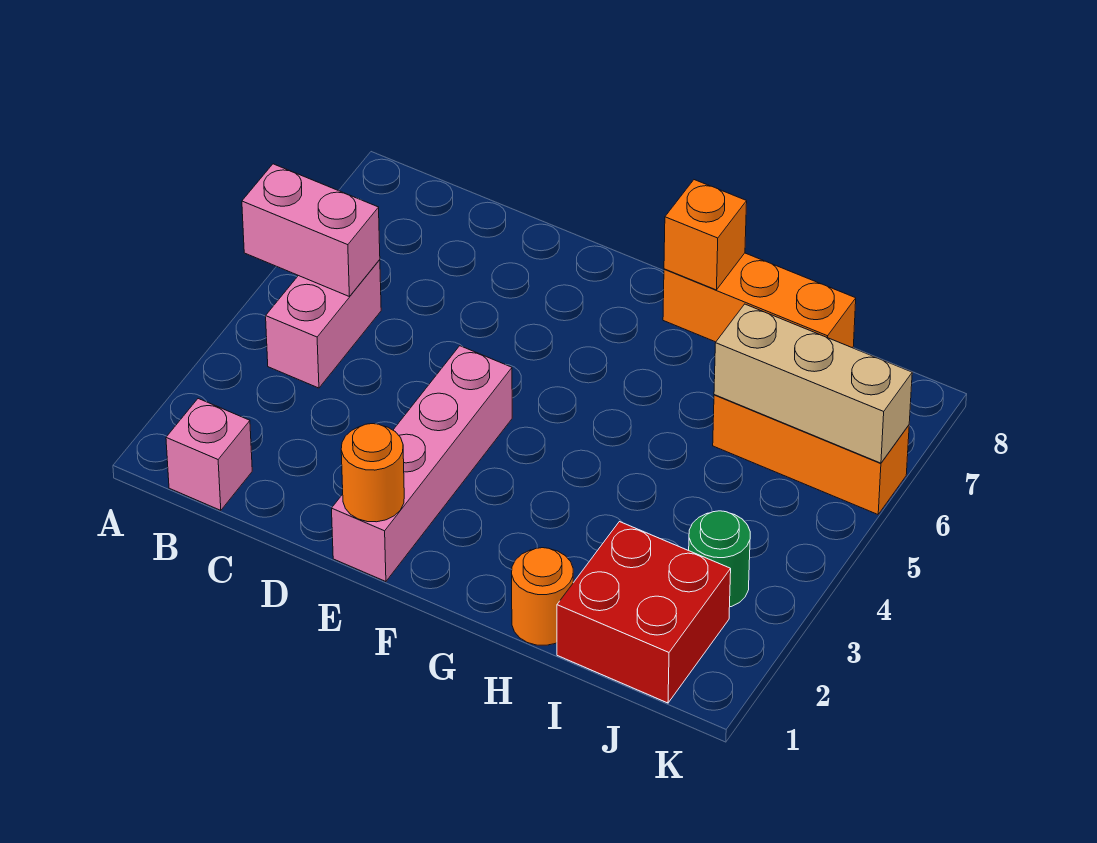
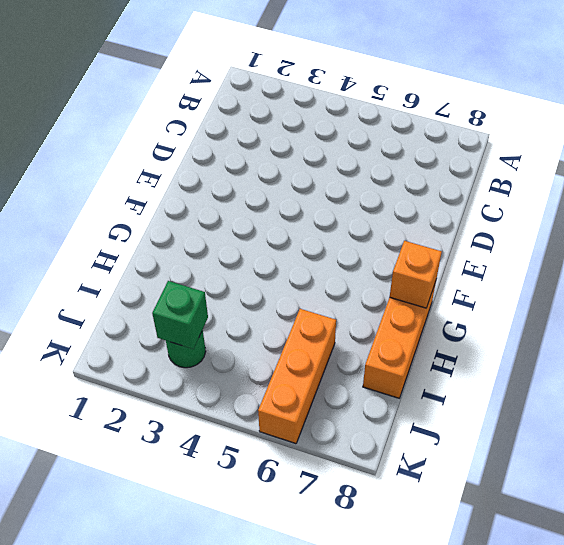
green brick J3 level 2 -> none
none -> pink brick B1 level 1
none -> pink brick B4:B5 level 1
none -> pink brick E1:E4 level 1

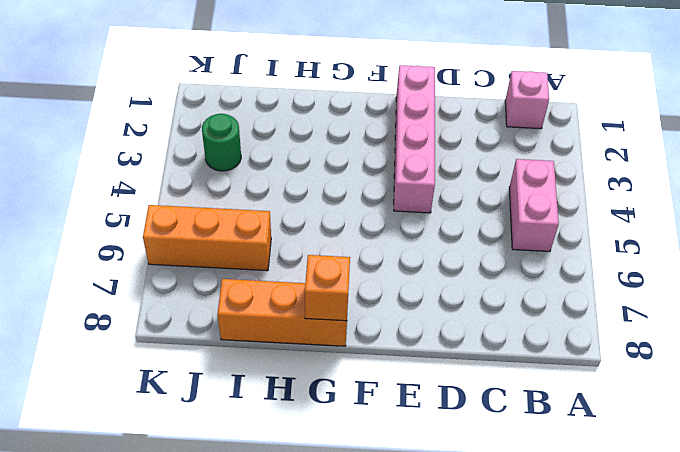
none -> orange round brick H1 level 1
none -> red brick I1:J2 level 1
none -> pink brick A5:B5 level 2

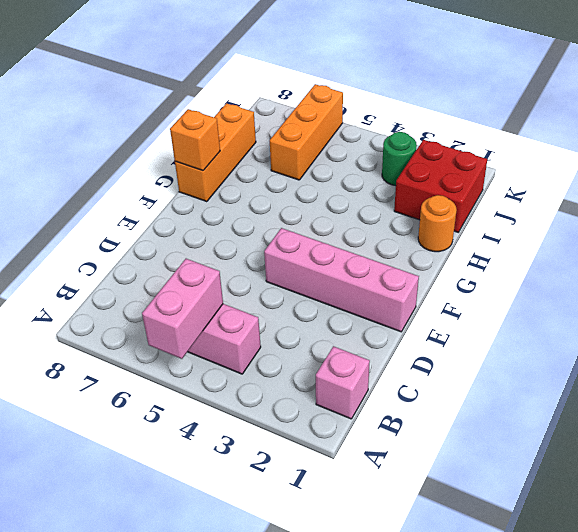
none -> orange round brick E1 level 2
none -> tan brick I6:K6 level 2

